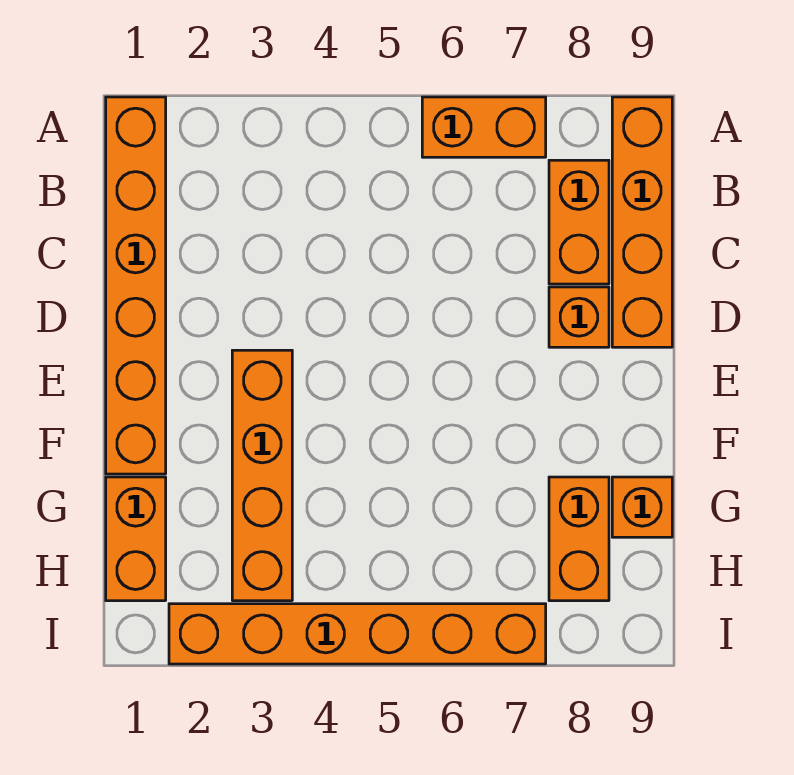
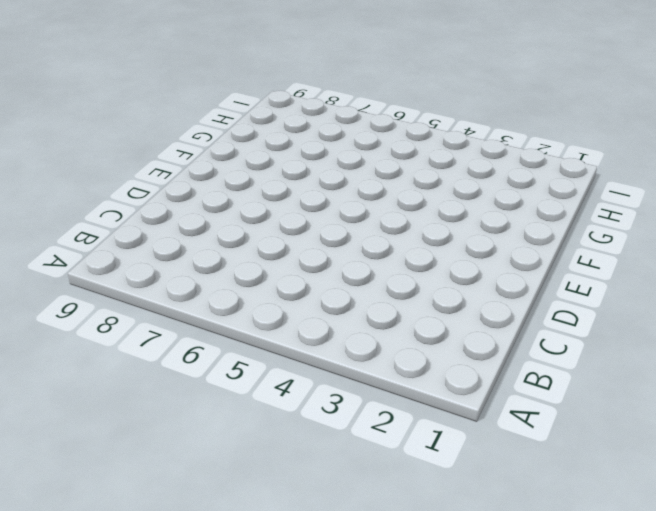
none -> orange brick A1:F1 level 1
none -> orange brick A6:A7 level 1

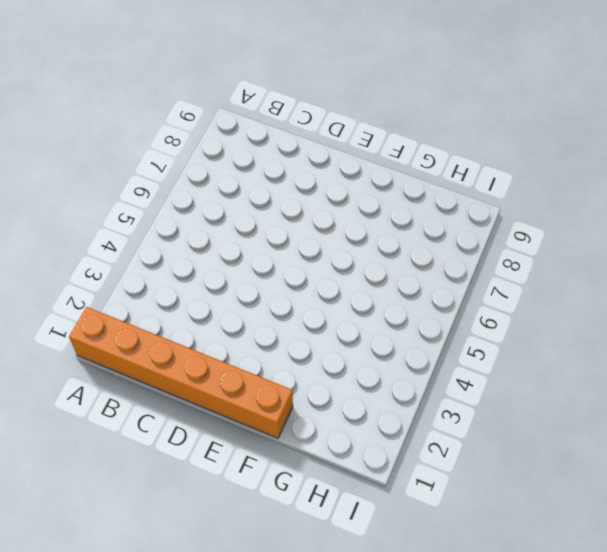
none -> orange brick A6:A7 level 1
none -> orange brick A9:D9 level 1

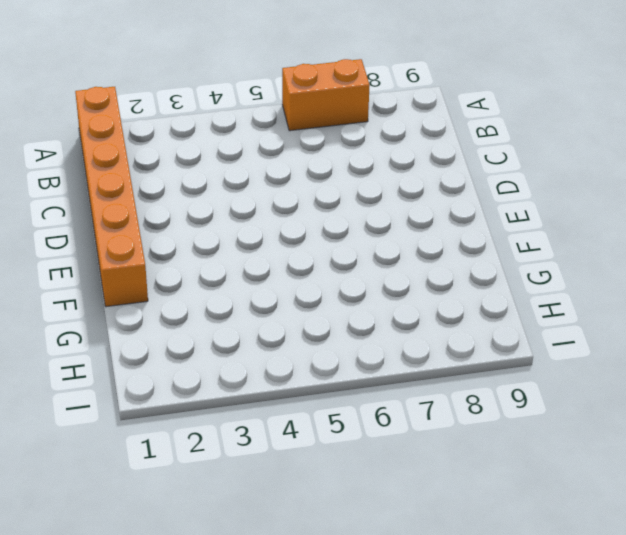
none -> orange brick A9:D9 level 1
none -> orange brick B8:C8 level 1

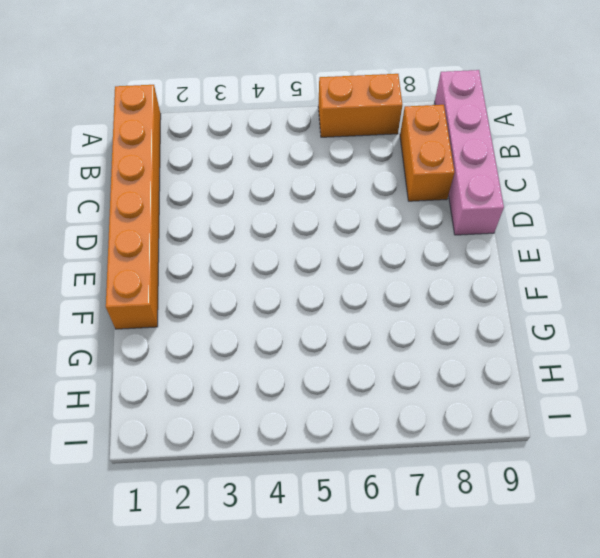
pink brick A9:D9 level 1 -> orange brick A9:D9 level 1
none -> orange brick D8 level 1
none -> orange brick E3:H3 level 1

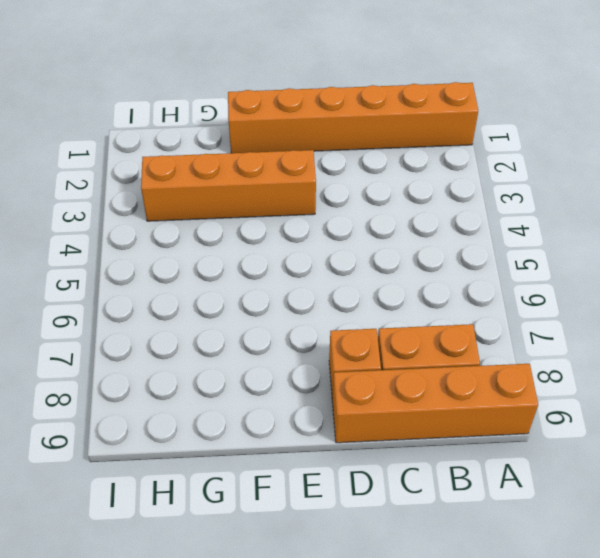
none -> orange brick A6:A7 level 1
none -> orange brick G1:H1 level 1

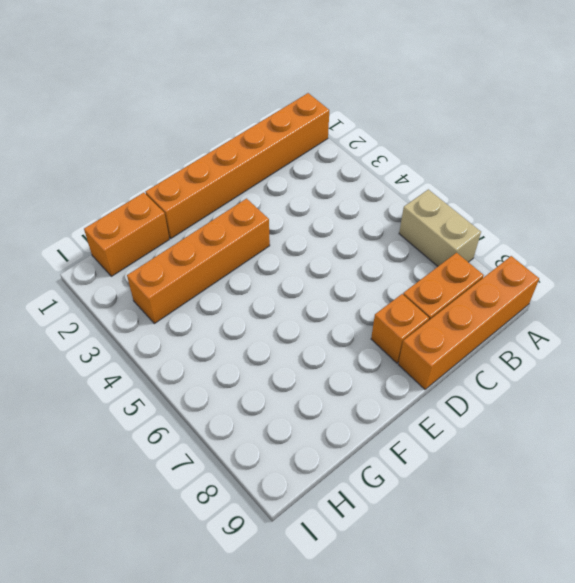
tan brick A6:A7 level 1 -> orange brick A6:A7 level 1
none -> orange brick G8:H8 level 1
none -> orange brick G9 level 1

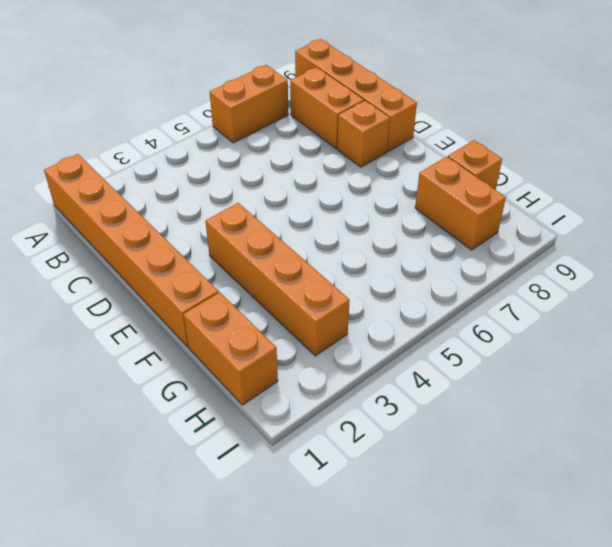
none -> orange brick I2:I7 level 1

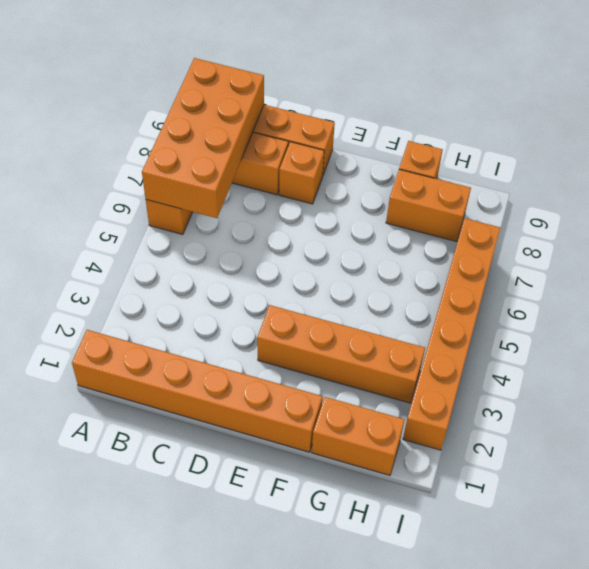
orange brick A6:B9 level 2 -> none

